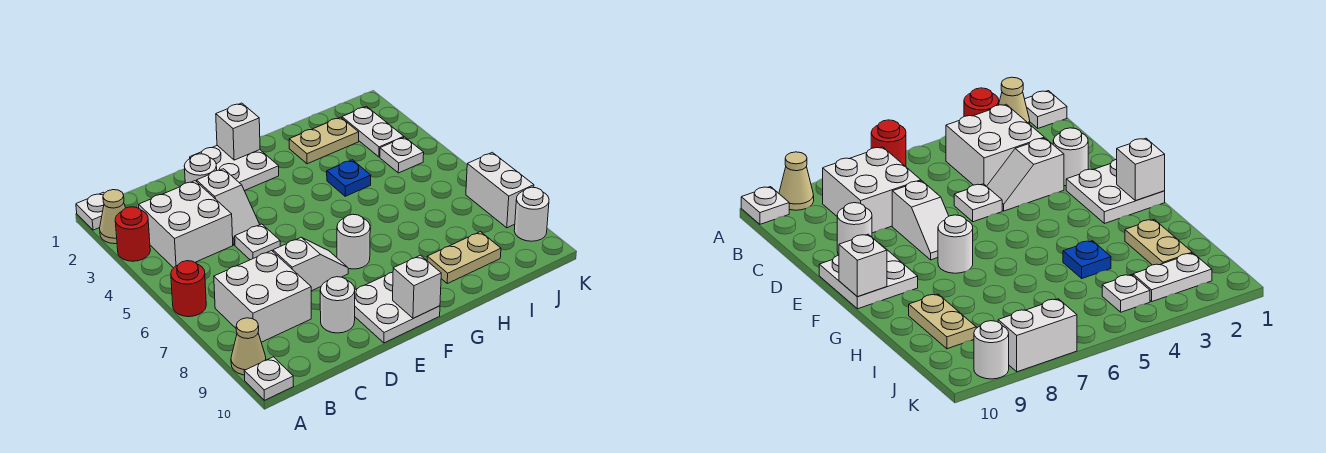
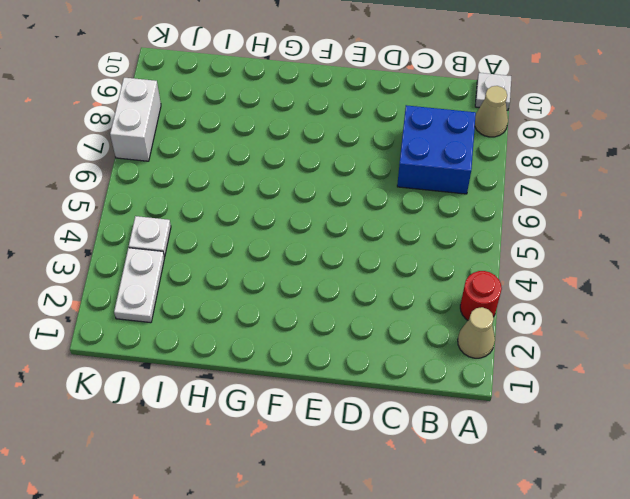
blue brick B7:C8 level 1 -> white brick B7:C8 level 1
none -> white plate A1 level 1
none -> red round brick A6 level 1
none -> white brick B3:C4 level 1

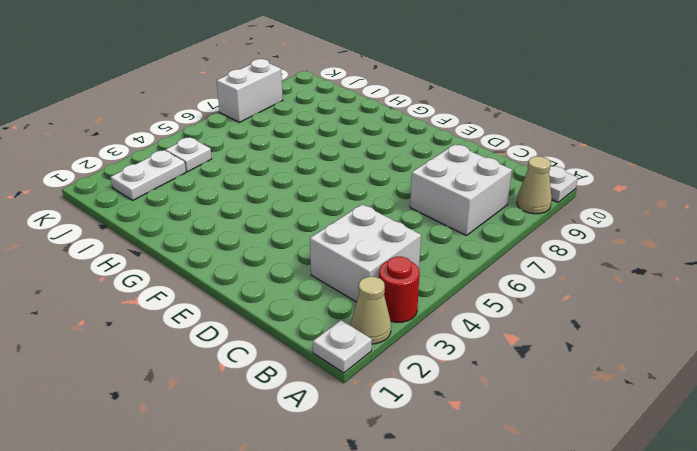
none -> red round brick A6 level 1
none -> white round brick D2 level 1
none -> white slope D3:D4 level 1 top 3

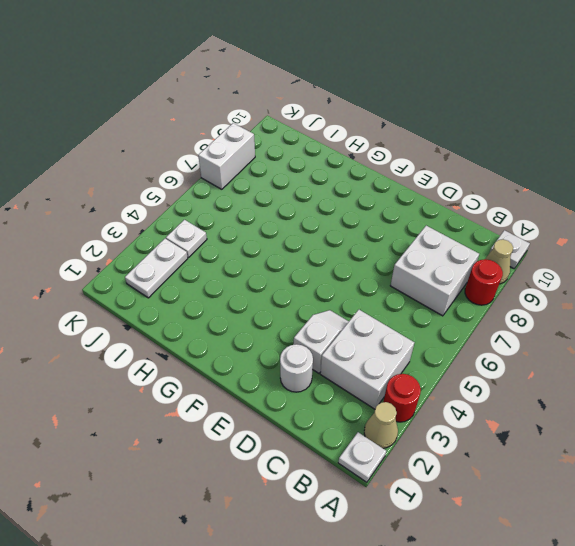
red round brick A8 level 1 -> red round brick A6 level 1
none -> white plate D5 level 1
none -> white slope D7:E7 level 1 top D
none -> white round brick D9 level 1

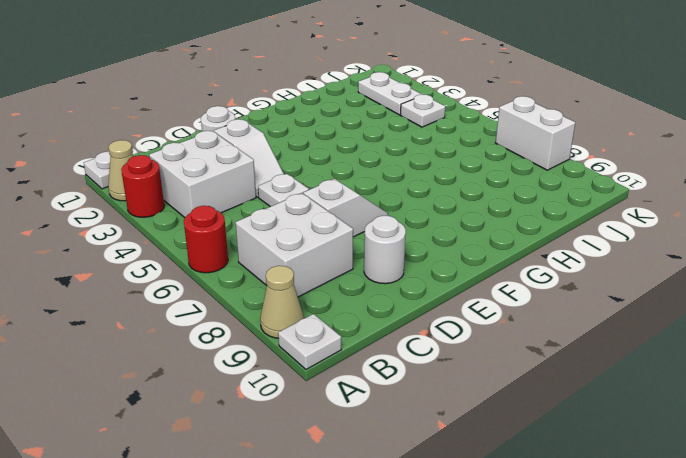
none -> white plate E1:F2 level 1
none -> white plate E9:F10 level 1
none -> white round brick F7 level 1

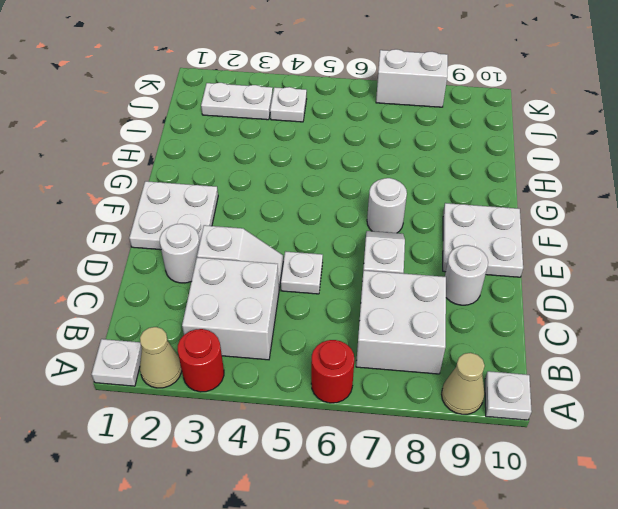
none -> tan plate H2:I2 level 1
none -> blue plate H4 level 1
none -> tan plate H9:I9 level 1

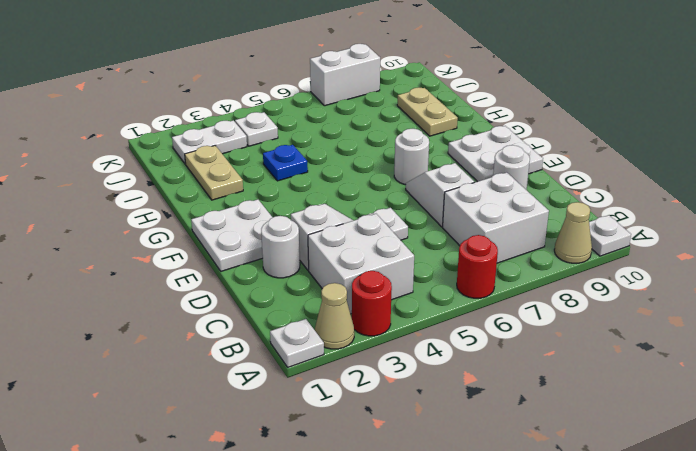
none -> white round brick K9 level 1
none -> white brick F1 level 2
none -> white brick F10 level 2

